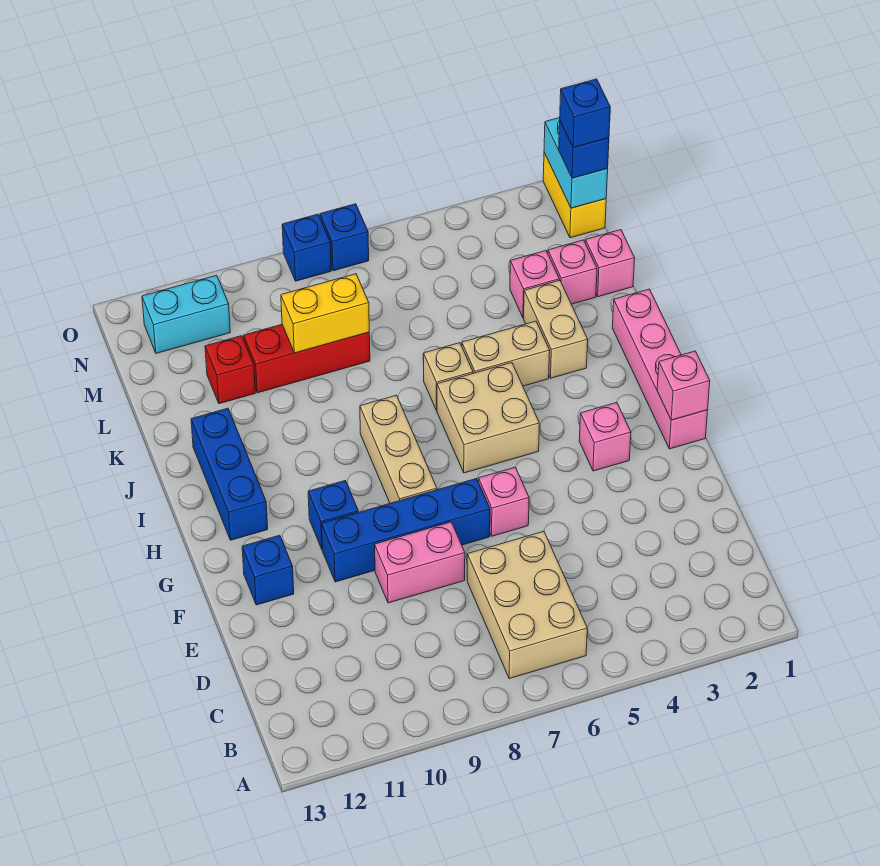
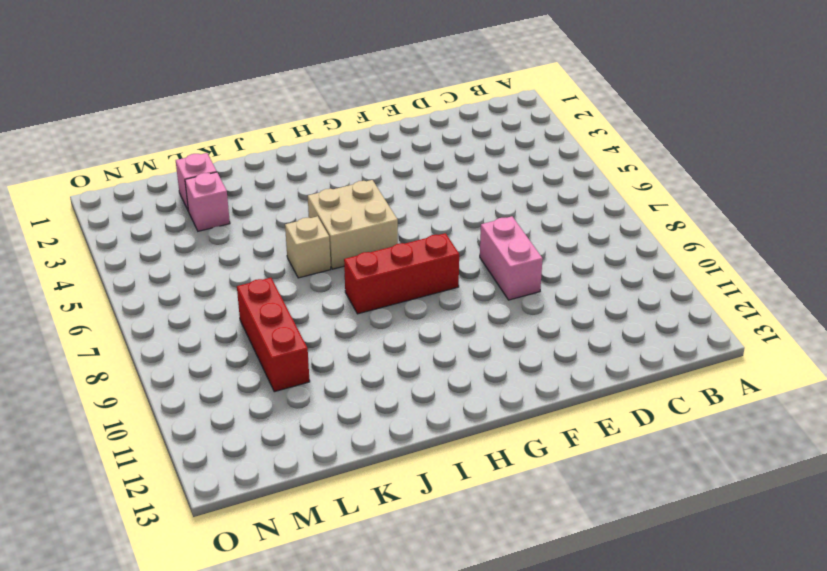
red brick G8:I8 level 1 -> tan brick G8:I8 level 1
none -> tan brick B6:D7 level 1
none -> pink brick F6 level 1
none -> blue brick F7:F10 level 1

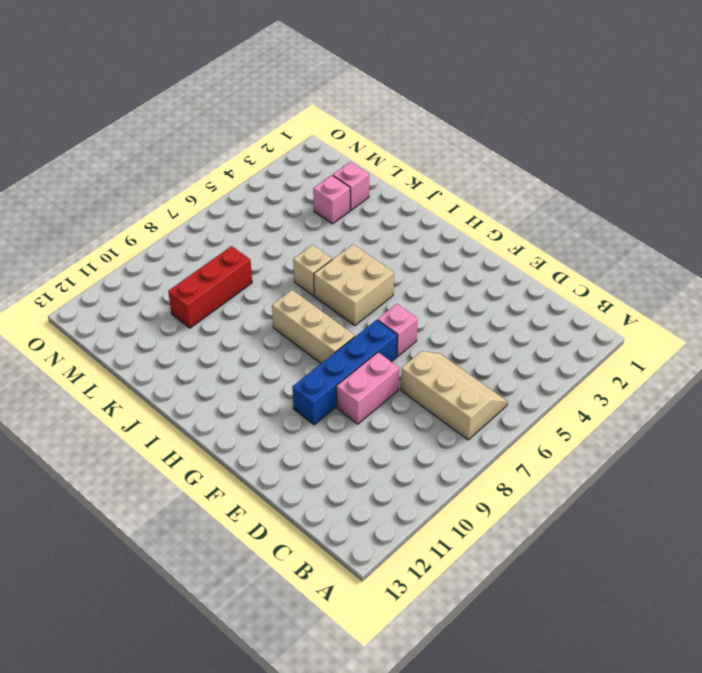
tan slope B6:D7 level 1 top 7 -> tan brick B6:D7 level 1
none -> blue brick F12 level 1
none -> pink brick G1:J1 level 1
none -> pink brick G3 level 1

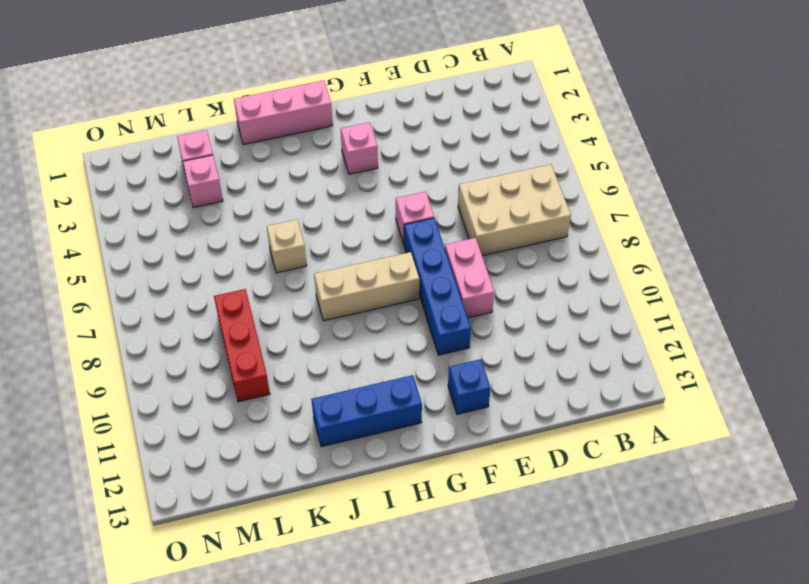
pink brick H1:J1 level 1 -> pink brick G1:J1 level 1
none -> blue brick G10 level 1
none -> tan brick H5:I6 level 1
none -> tan brick J3:K3 level 1

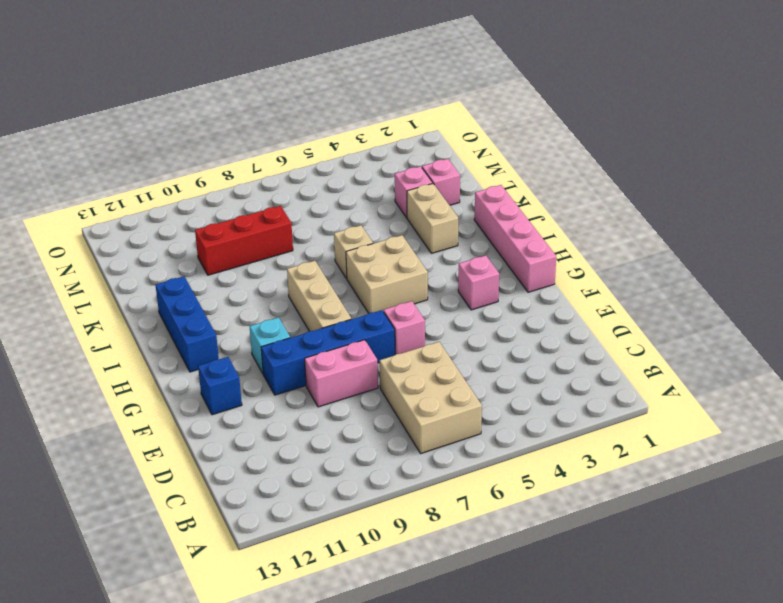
cyan brick G10 level 1 -> blue brick G10 level 1
none -> tan brick J4:J5 level 1
none -> pink brick L1 level 1
none -> red brick L11 level 1

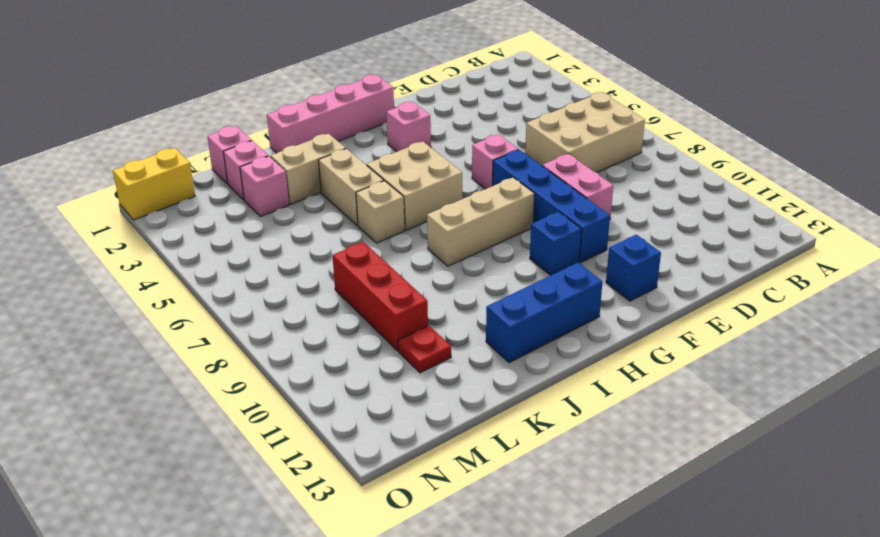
red plate L11 level 1 -> red brick L11 level 1
none -> cyan brick N11:N12 level 1
none -> blue brick O7 level 1
none -> blue brick O8 level 1

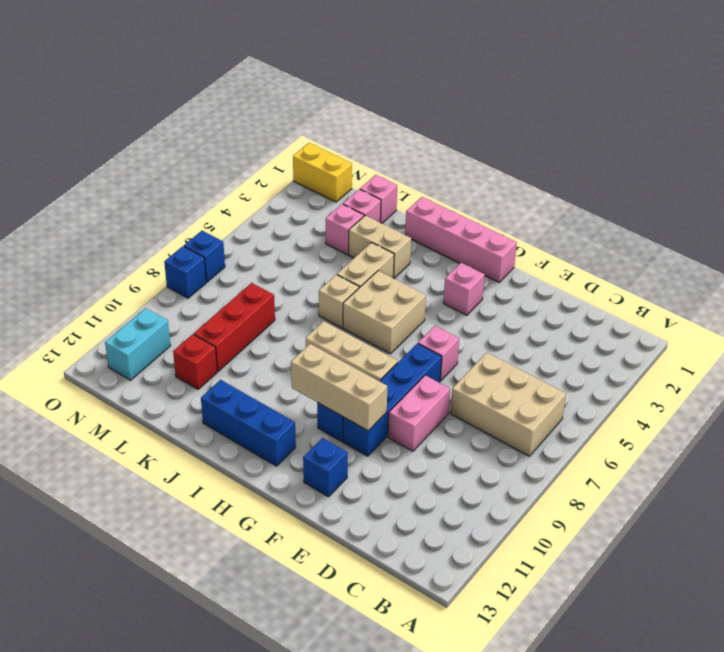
tan brick F10:H10 level 2 -> none
none -> pink brick G1 level 2
none -> yellow brick L8:L9 level 2
none -> cyan brick N1:O1 level 2

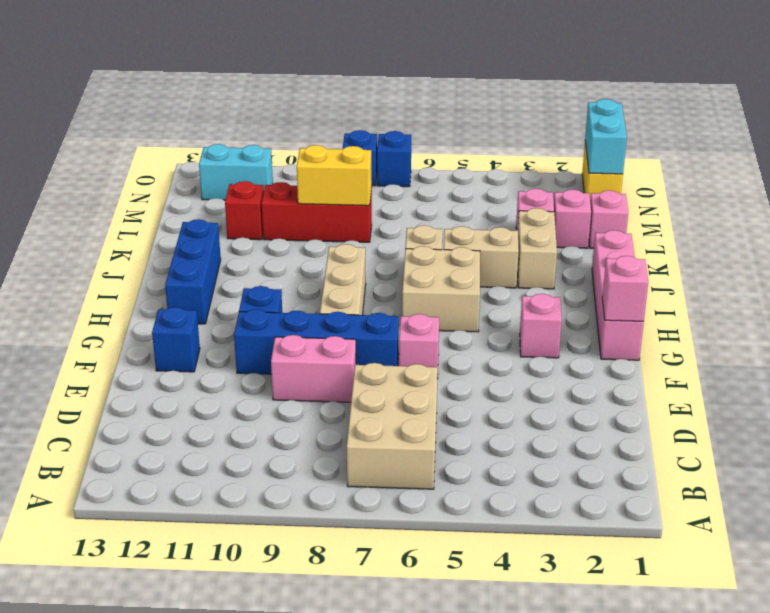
none -> blue brick N1 level 3
none -> blue brick N1 level 4

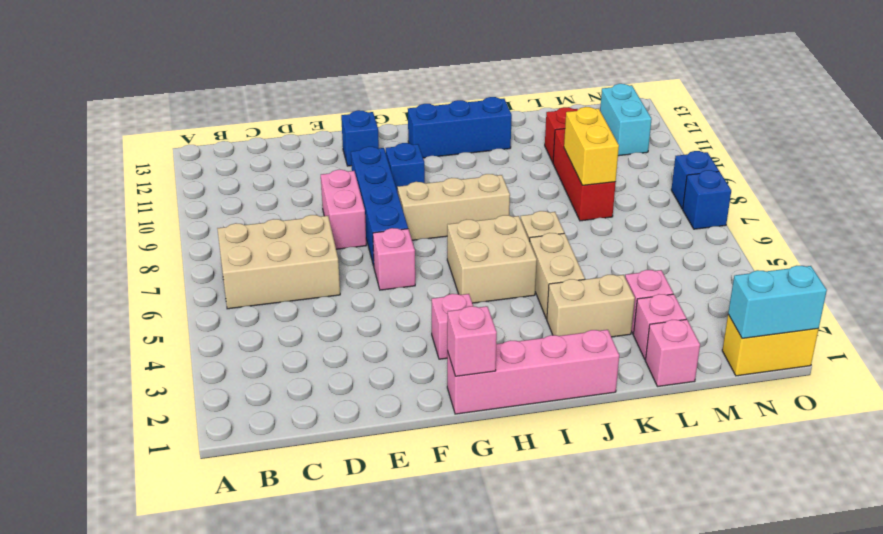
none -> blue brick N1 level 3
none -> blue brick N1 level 4

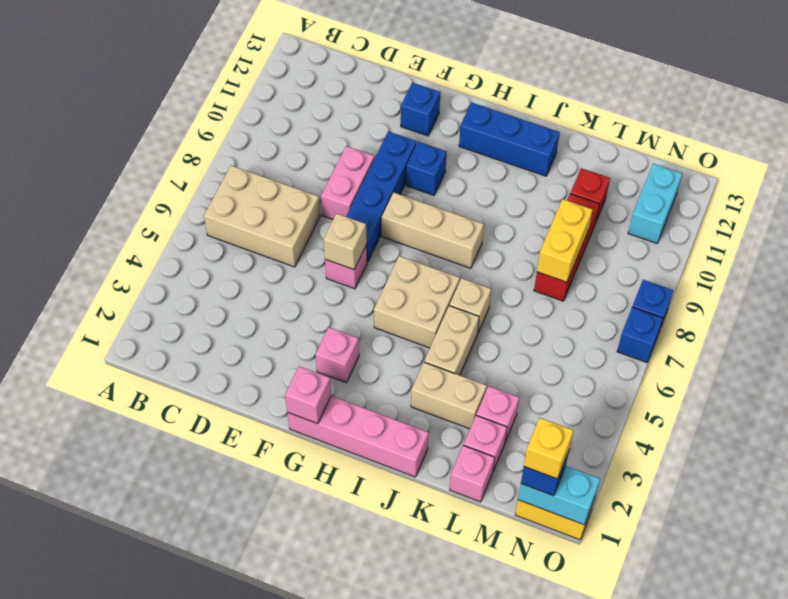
tan brick F6 level 2 -> none
yellow brick N1 level 4 -> blue brick N1 level 4

